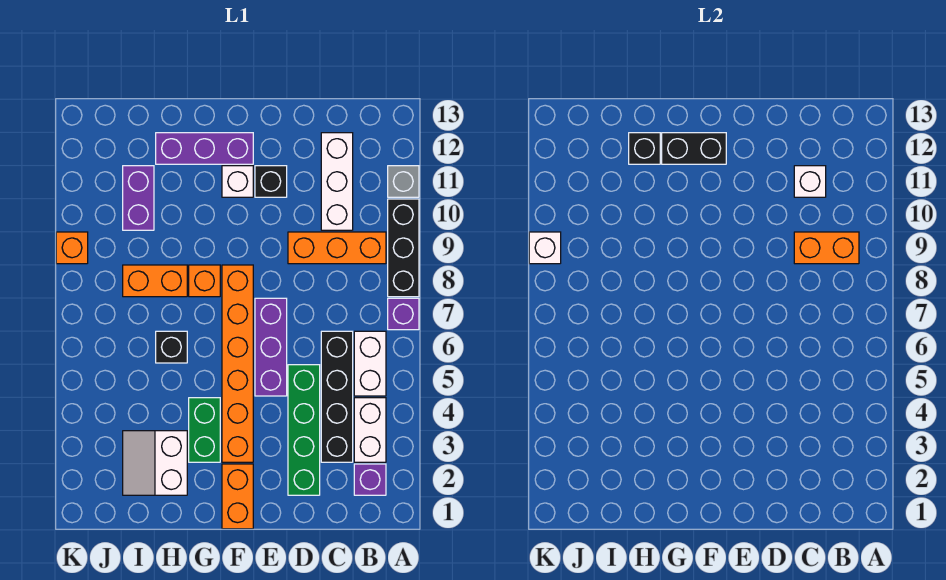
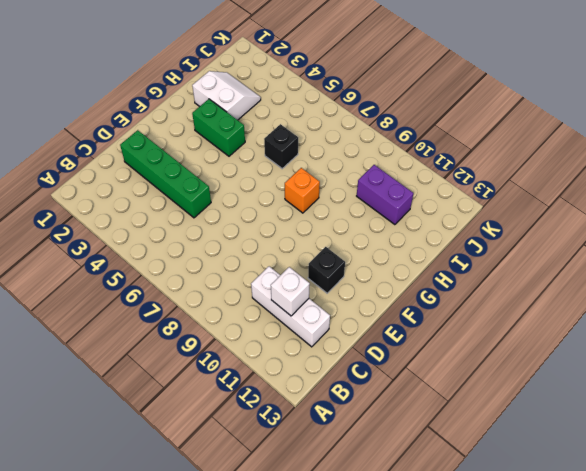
none -> purple brick A7 level 1
none -> black brick A8:A10 level 1
none -> grey brick A11 level 1

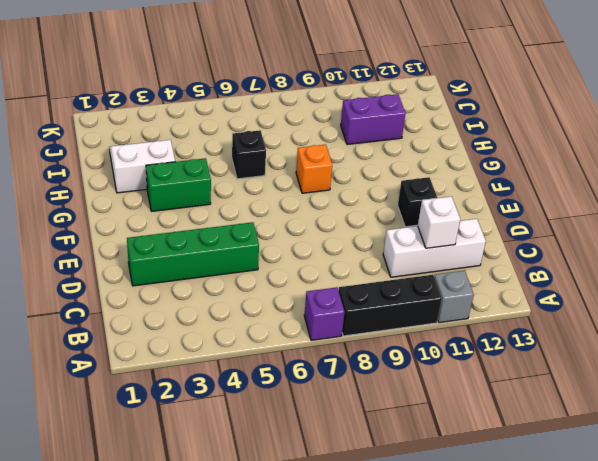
none -> purple brick B2 level 1
none -> white brick B3:B4 level 1
none -> white brick B5:B6 level 1

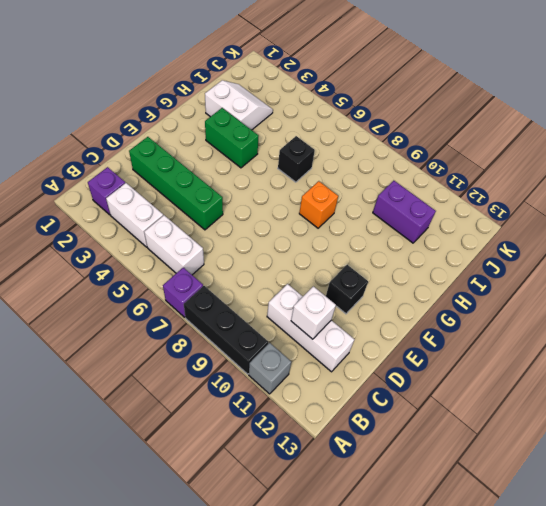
none -> orange brick B9:D9 level 1
none -> black brick C3:C6 level 1
none -> purple brick E5:E7 level 1

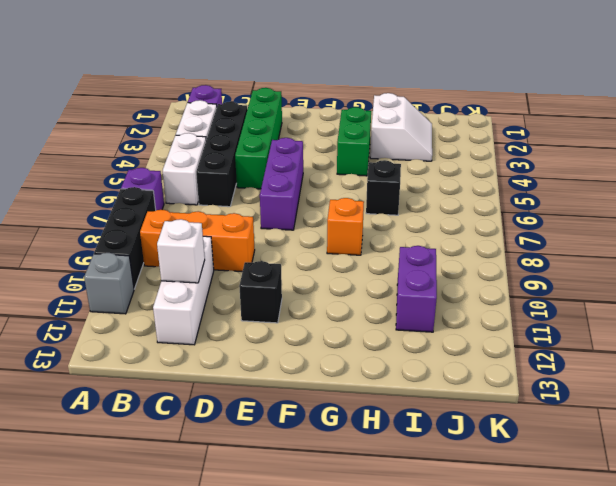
none -> orange brick F1:F2 level 1
none -> orange brick F3:F8 level 1
none -> white brick F11 level 1

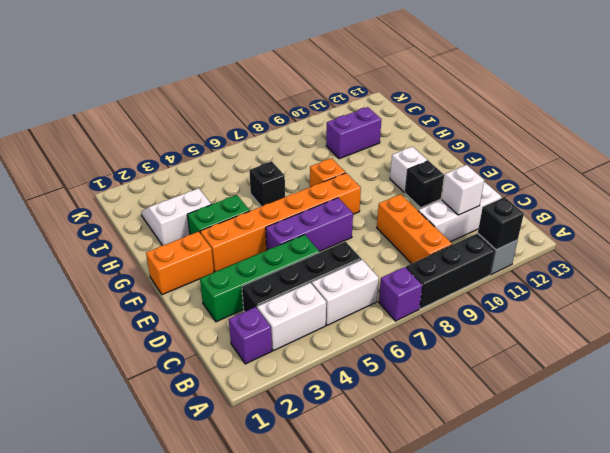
black brick A11 level 2 -> black brick H12 level 2
none -> purple brick F12:H12 level 1
none -> orange brick H8:I8 level 1
none -> orange brick K9 level 1

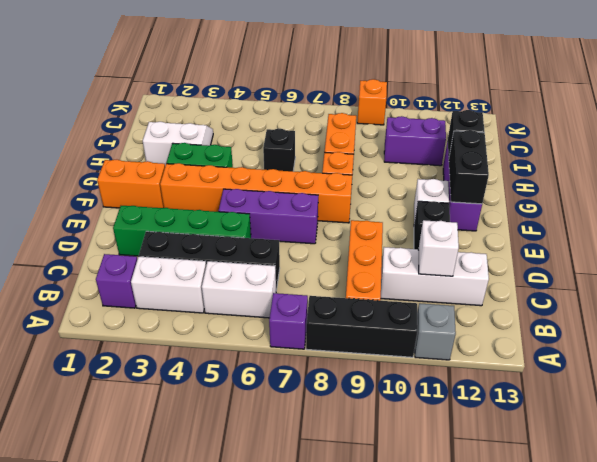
none -> orange brick B9:C9 level 2
none -> white brick K9 level 2

